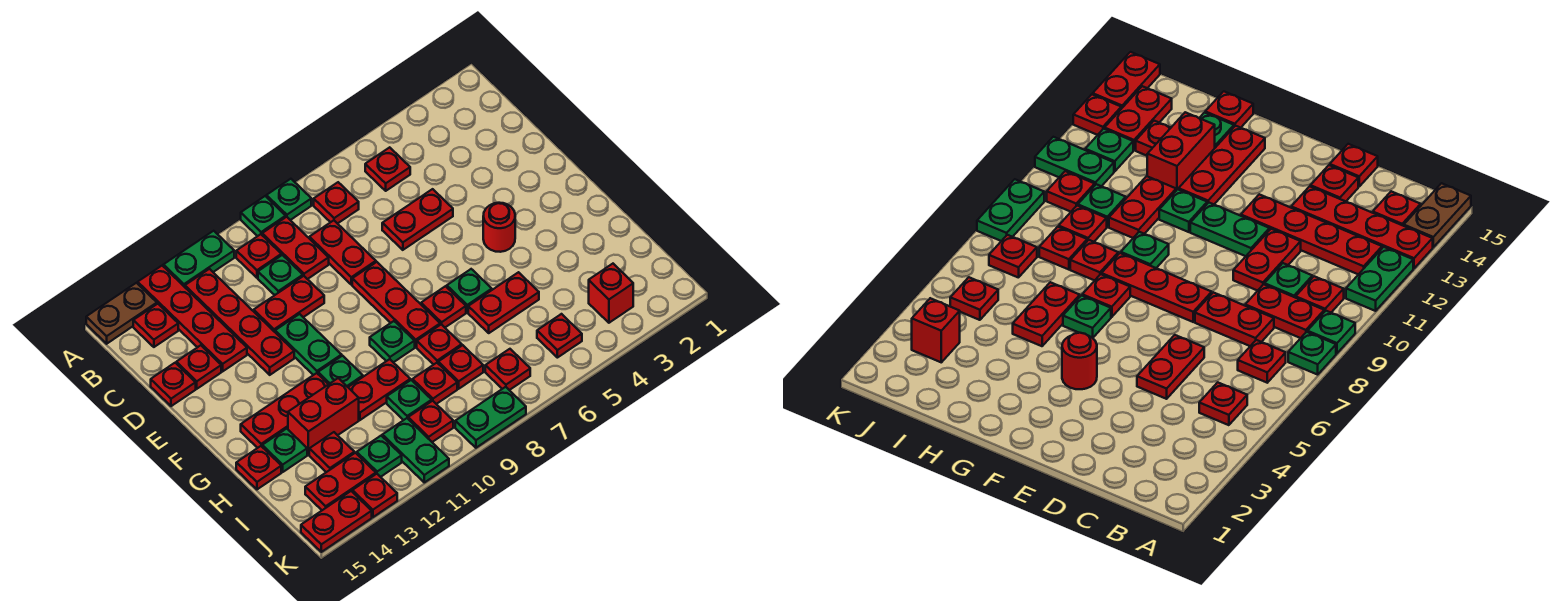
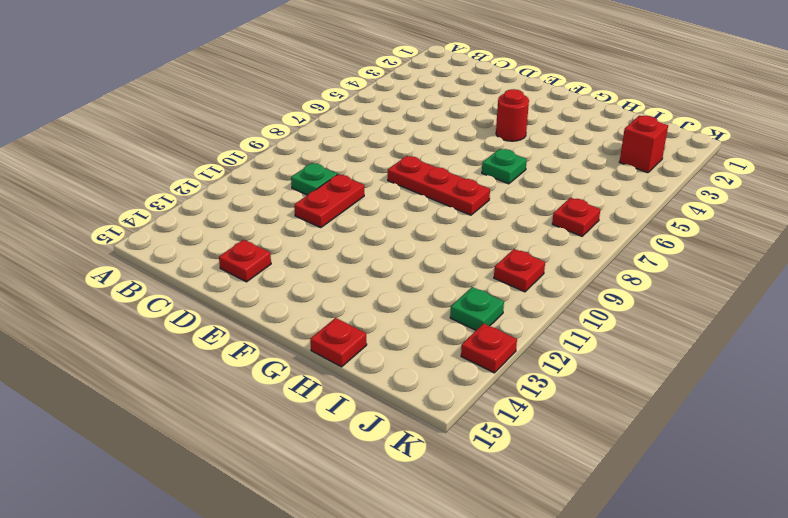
none -> green plate A8 level 1
none -> green plate A9 level 1
none -> green plate A11:A12 level 1
none -> red plate A13:D13 level 1

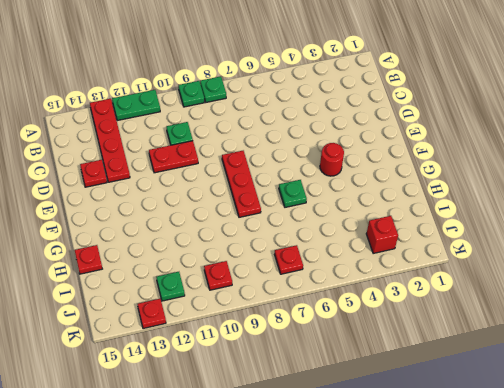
none -> brown plate A14:A15 level 1
none -> red plate B5 level 1
none -> red plate B7 level 1
none -> red plate B9:C9 level 1

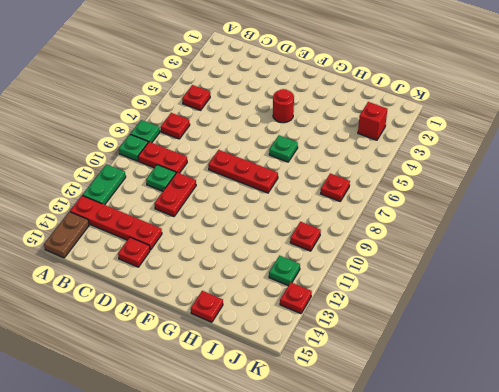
none -> red plate B10 level 1
none -> red plate B12:E12 level 1
none -> red plate B14 level 1
none -> red plate C8:D8 level 1

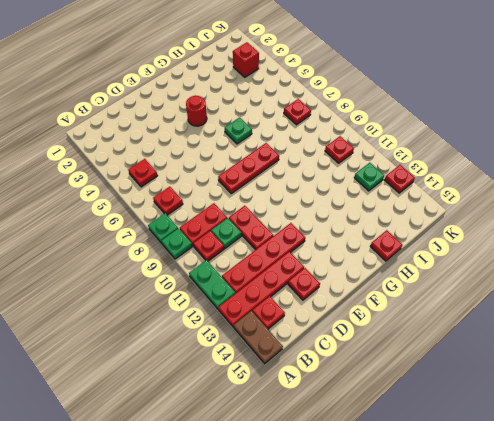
none -> red plate C8:D8 level 1
none -> red plate D5:D6 level 1
none -> red plate D15 level 1
none -> green plate E11:F11 level 1

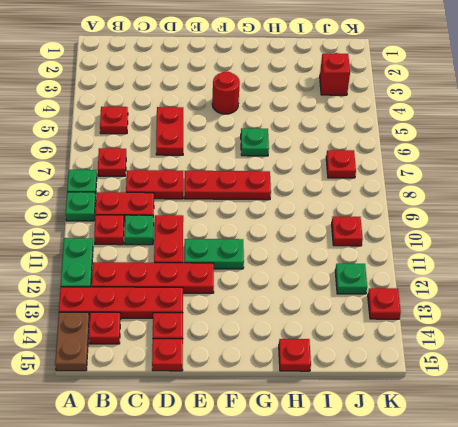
none -> red plate G7 level 1
none -> green plate G9 level 1
none -> green plate G11 level 1
none -> red plate G12:G14 level 1

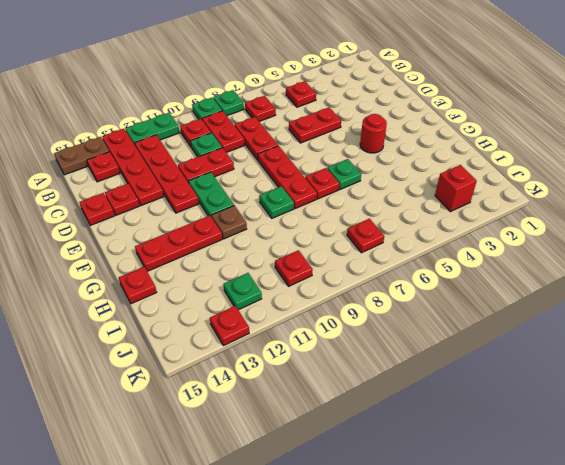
brown plate G11 level 1 -> green plate G11 level 1
none -> red plate H5:H6 level 1
none -> red plate H8 level 1
none -> red plate H10:H11 level 1
none -> red brick H12:H13 level 1

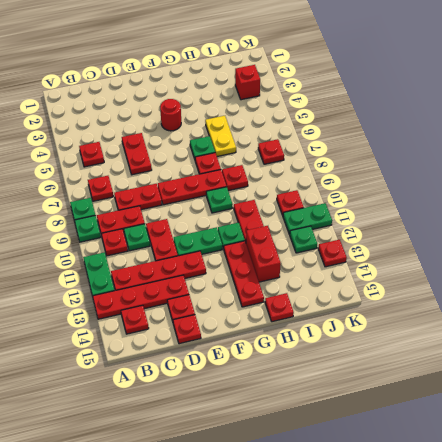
yellow plate H5:H6 level 1 -> red plate H5:H6 level 1
none -> brown plate A14:A15 level 1
none -> green plate H14 level 1
none -> red plate I8 level 1
none -> red plate I9 level 1

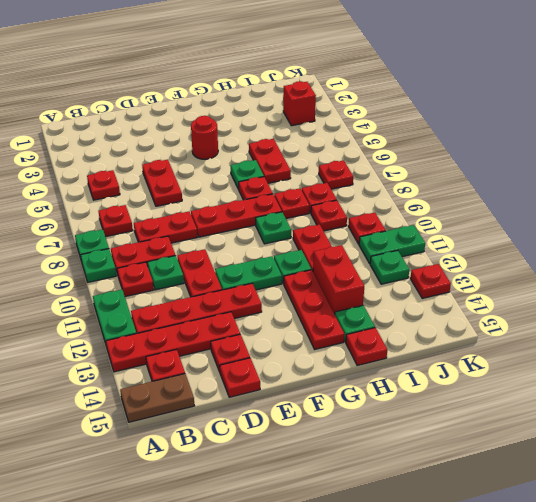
brown plate A15:B15 level 1 -> brown plate A14:A15 level 1
none -> green plate I10 level 1
none -> red plate I13 level 1
none -> red plate J5 level 1
none -> red plate J13:J14 level 1

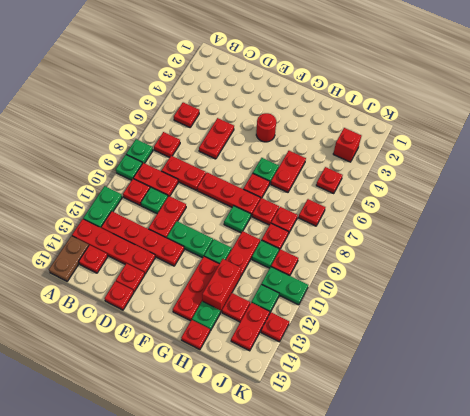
none -> green plate K8:K9 level 1
none -> red plate K14:K15 level 1

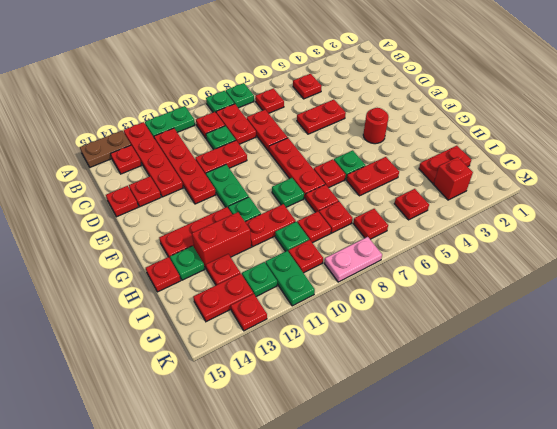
red plate I2:I3 level 1 -> red plate K14:K15 level 1
pink plate K8:K9 level 1 -> green plate K8:K9 level 1

